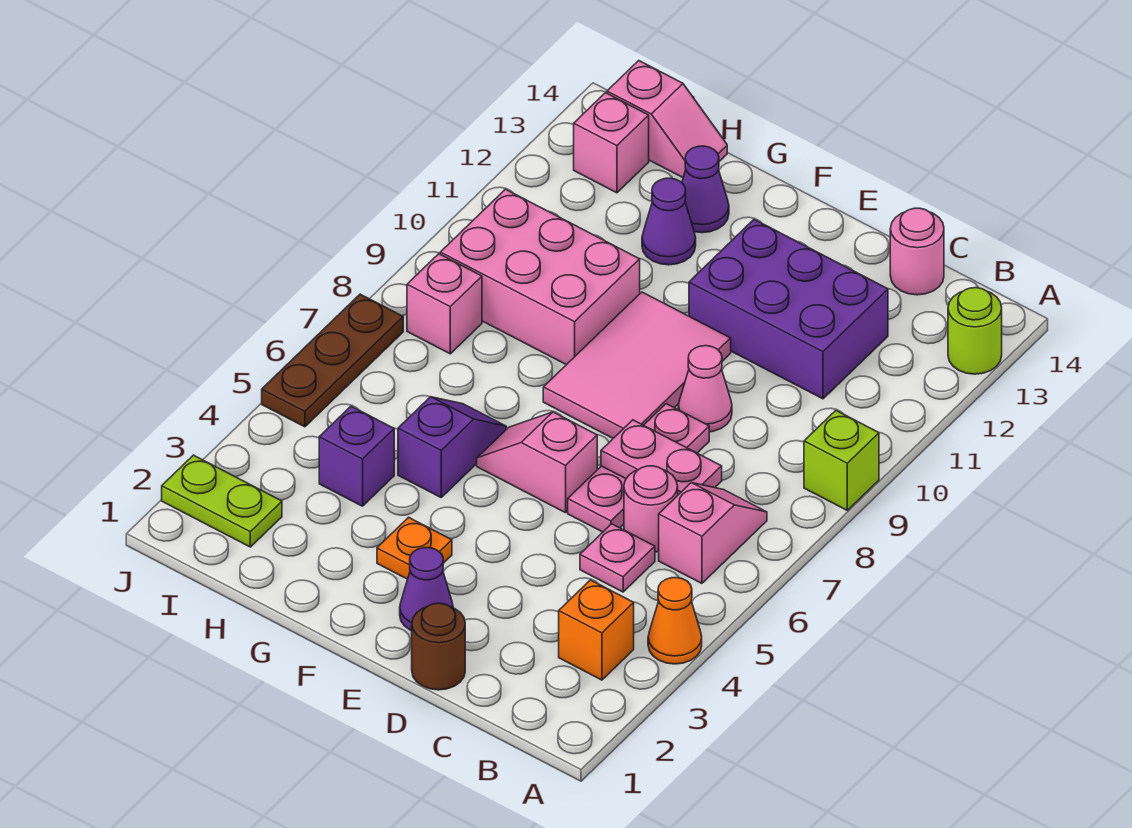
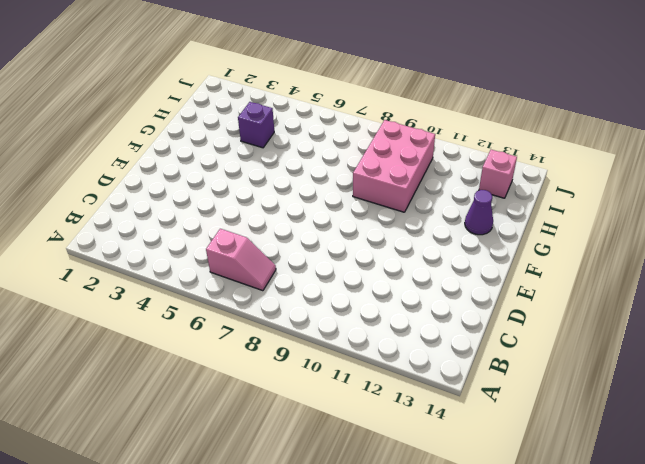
none -> orange cone A4 level 1
none -> lime brick A9 level 1
none -> lime round brick A13 level 1

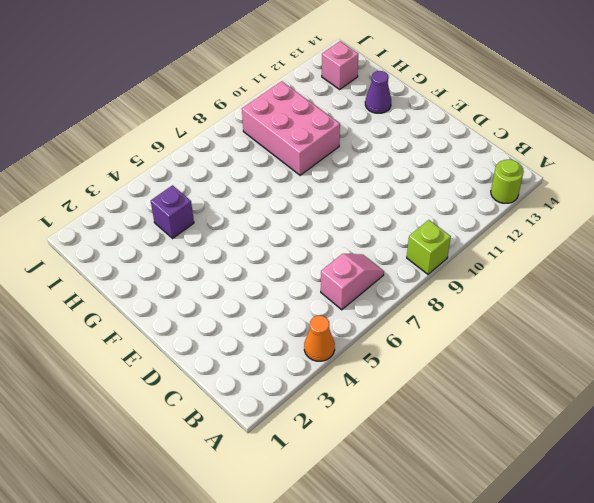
none -> orange brick B3 level 1
none -> pink plate C5 level 1
none -> pink round brick C6 level 1

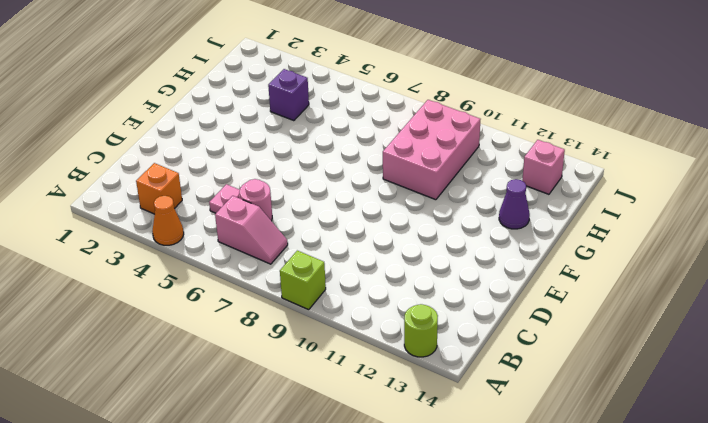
none -> purple brick C11:E12 level 1
none -> pink round brick C14 level 1
none -> brown round brick D1 level 1

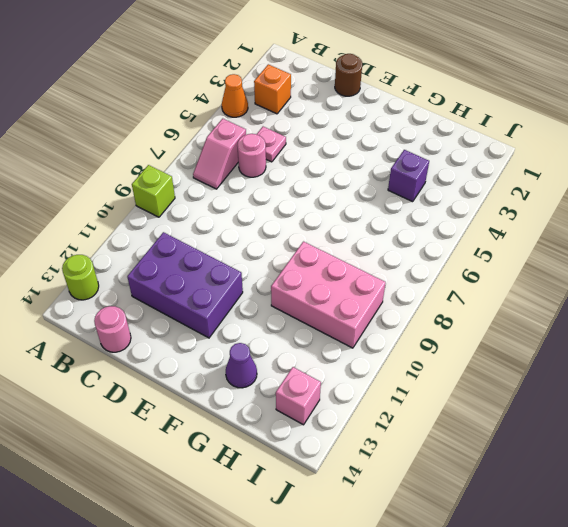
none -> pink plate D6:D8 level 1
none -> pink cone D9 level 1
none -> purple cone E2 level 1

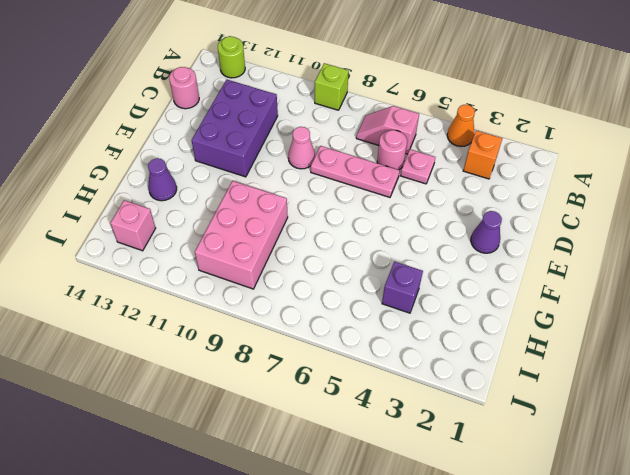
none -> brown round brick D1 level 1
none -> pink slope E6:F6 level 1 top E
none -> pink tile E8:F10 level 1

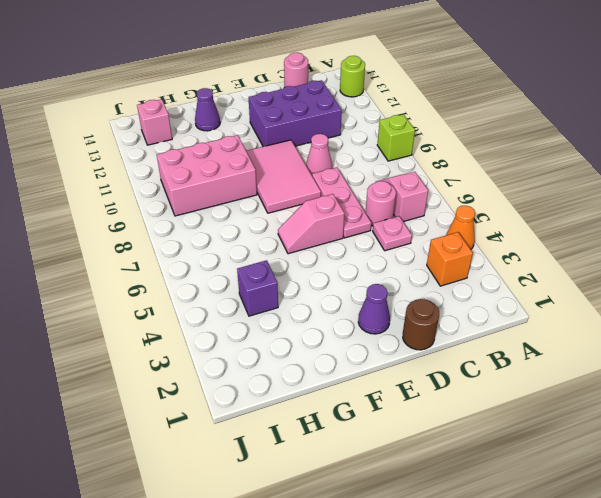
none -> orange plate F3 level 1
none -> purple slope G5:G6 level 1 top 5
none -> purple cone G12 level 1

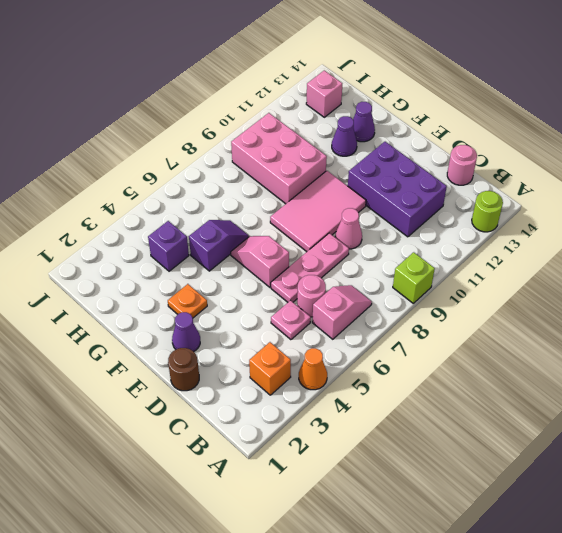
none -> pink slope H14:I14 level 1 top I
none -> lime plate I2:J2 level 1
none -> pink brick I8 level 1

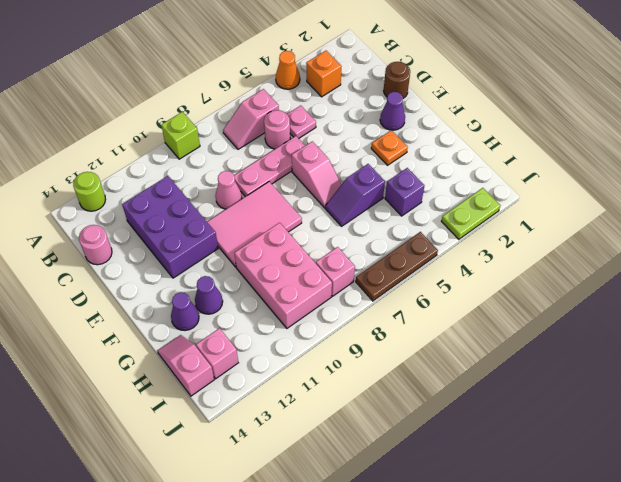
lime plate J2:J3 level 1 -> lime plate I2:J2 level 1
none -> pink plate C7:D7 level 2

